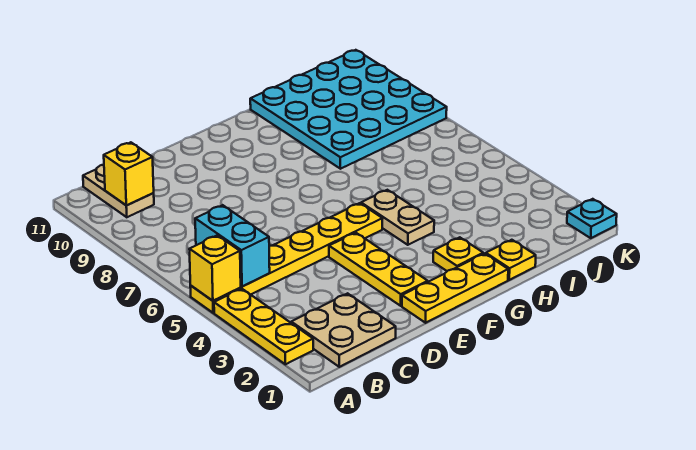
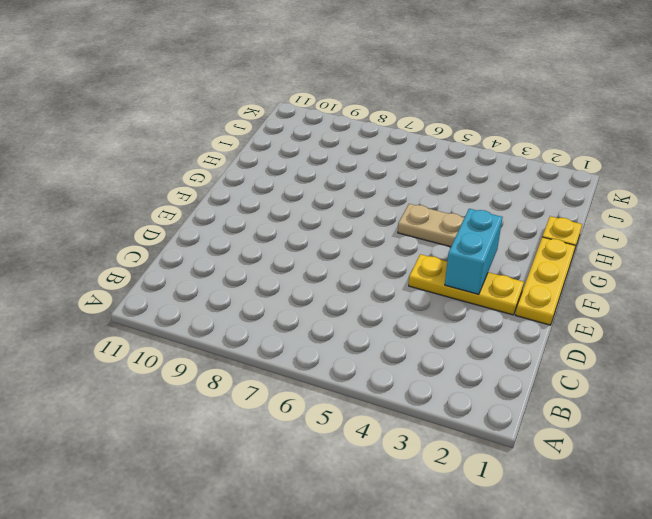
cyan brick E3:F3 level 2 -> cyan brick B5:B6 level 2
none -> yellow plate A2:A4 level 1
none -> yellow plate A5:F5 level 1
none -> tan plate B1:C2 level 1

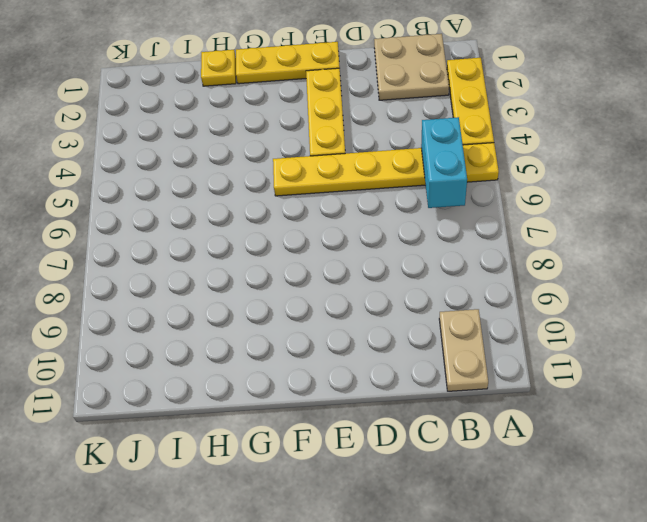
none -> yellow plate G2 level 1
none -> tan plate G4:G5 level 1
none -> cyan plate H8:K11 level 1

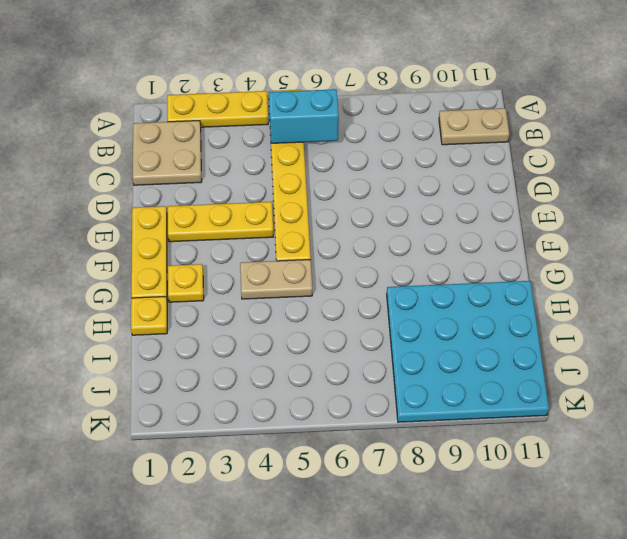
none -> cyan plate K1 level 1
none -> yellow brick A5 level 2
none -> yellow brick B10 level 2

